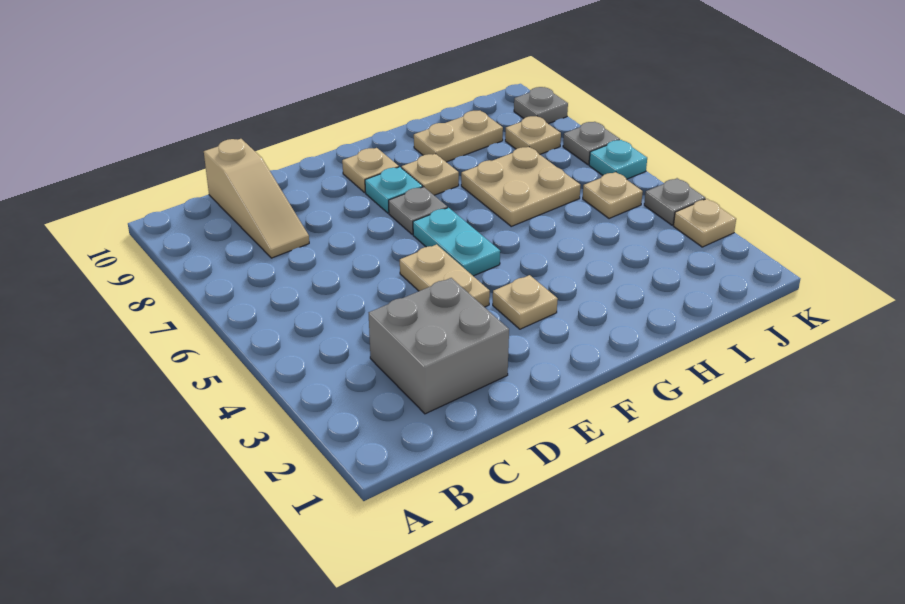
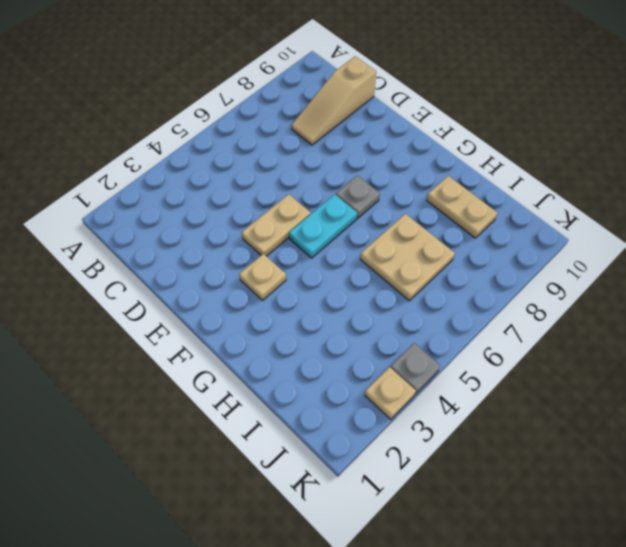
none -> grey brick C2:D3 level 1
none -> cyan plate F8 level 1
none -> tan plate F9 level 1

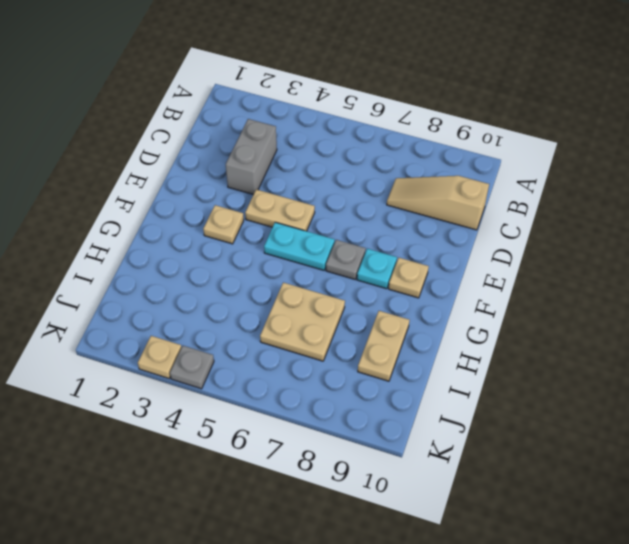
grey brick C3:D3 level 1 -> grey brick C2:D3 level 1
none -> tan plate G8 level 1
none -> tan plate J5 level 1
none -> tan plate J8 level 1

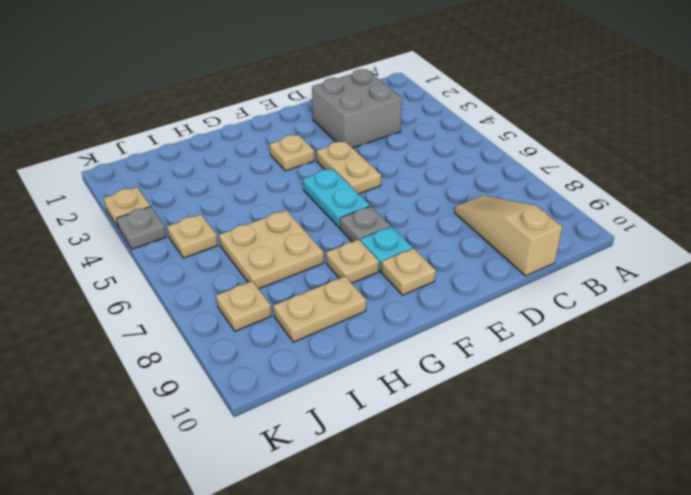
none -> cyan plate K6 level 1
none -> grey plate K7 level 1
none -> grey plate K9 level 1

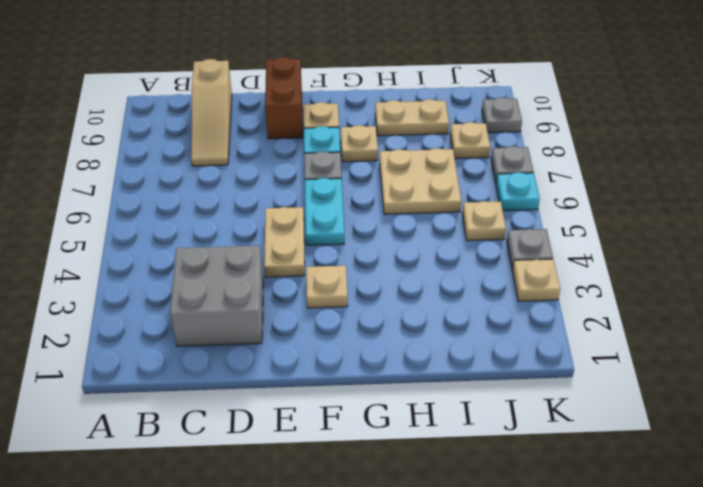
brown brick E9:E10 level 1 -> none

